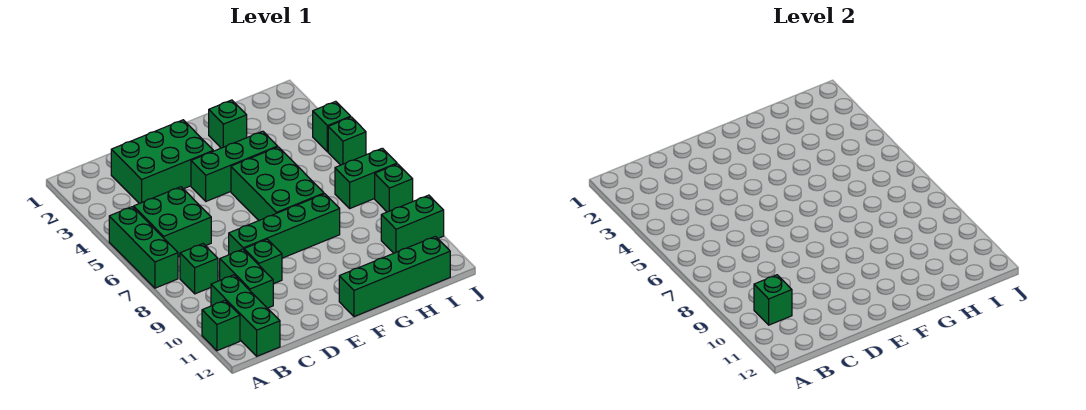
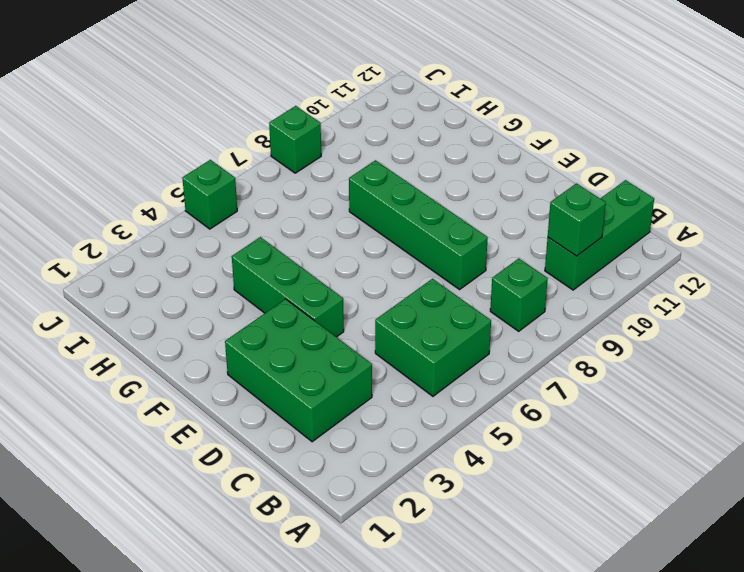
none -> green brick A5:A7 level 1
none -> green brick A11 level 1
none -> green brick C9:C10 level 1

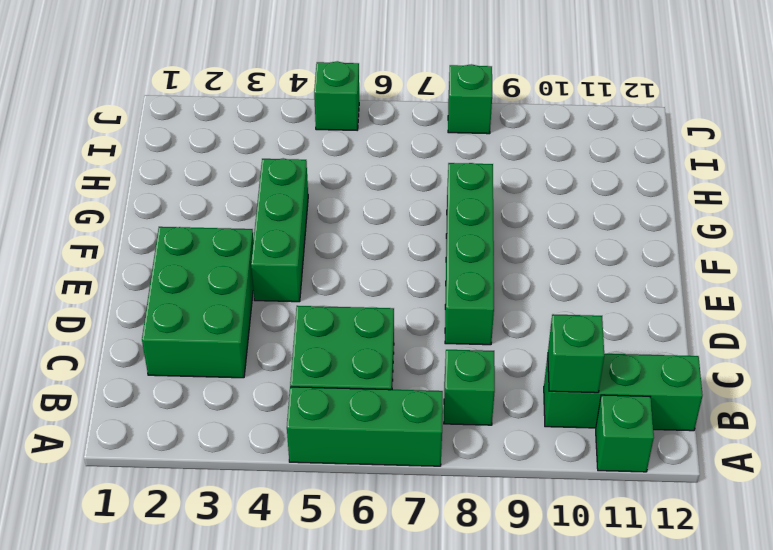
none -> green brick C9:C10 level 1
none -> green brick D9 level 1
none -> green brick F5:G7 level 1

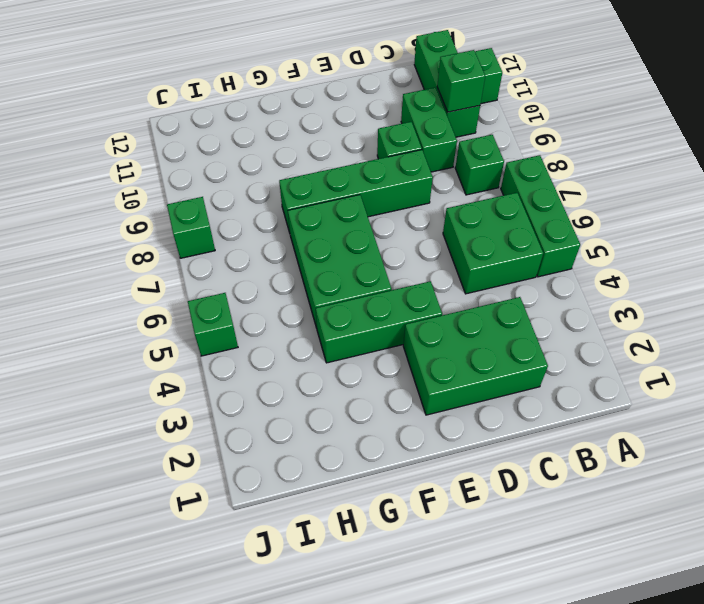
none -> green brick F12:I12 level 1
none -> green brick G2 level 1
none -> green brick I7:J7 level 1

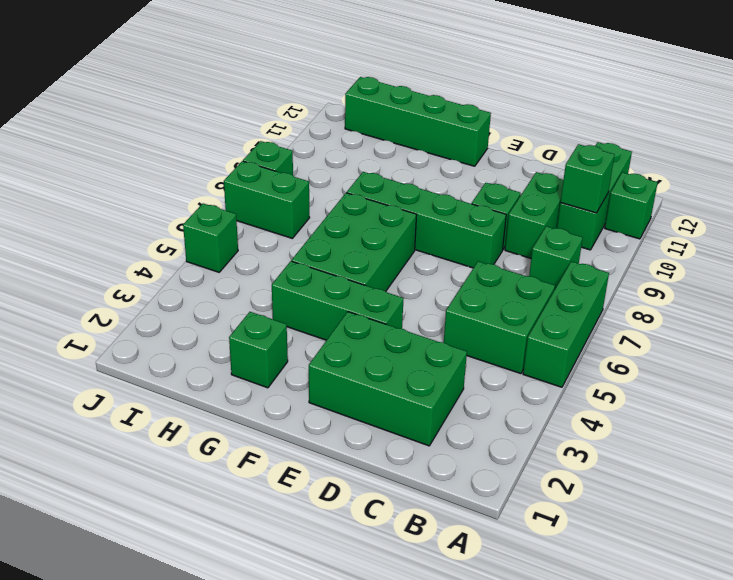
none -> green brick I10:J10 level 1
none -> green brick J4 level 1

